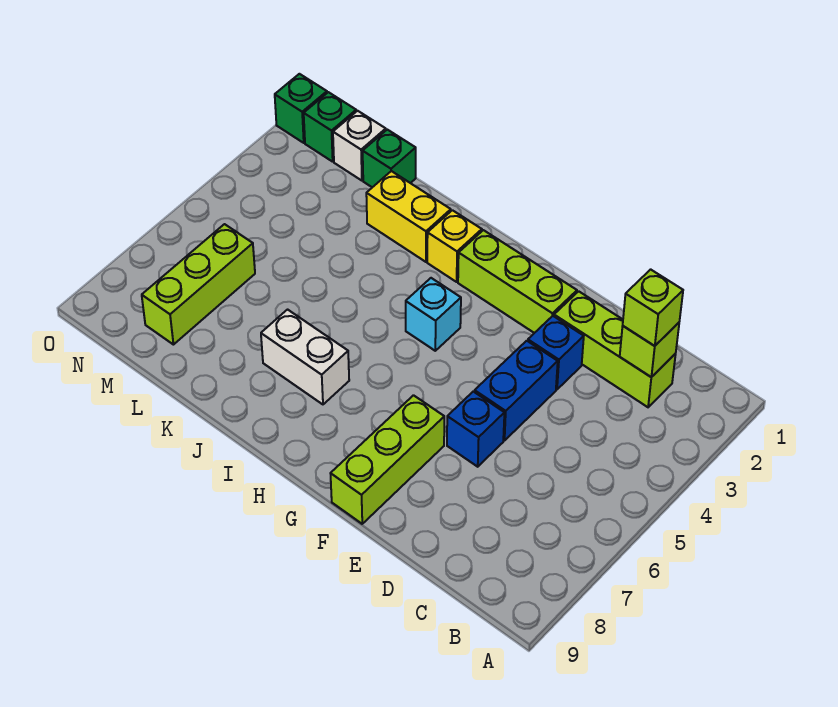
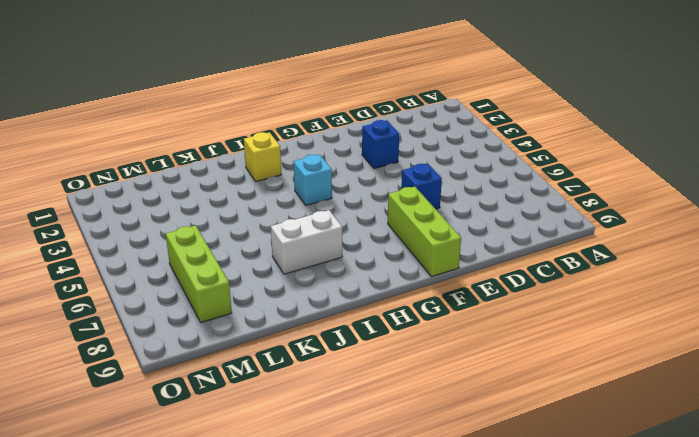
none -> lime brick C2:E2 level 1
none -> blue brick E4:E5 level 1
none -> lime brick F2:H2 level 1

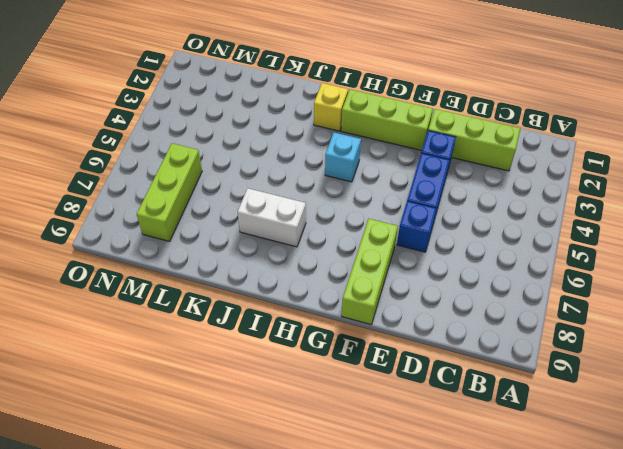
none -> yellow brick J2:K2 level 1
none -> green brick L1 level 1
none -> white brick M1 level 1

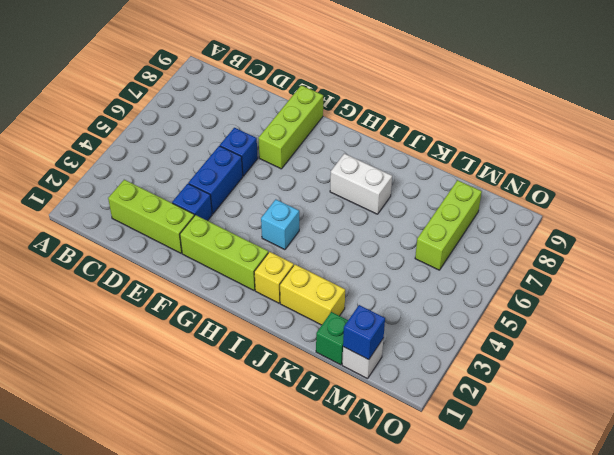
blue brick M1 level 2 -> none
none -> green brick N1 level 1
none -> green brick O1 level 1
none -> lime brick C2 level 2

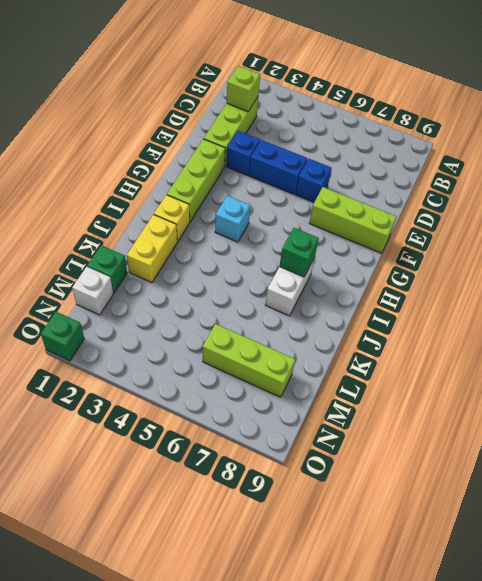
green brick I7 level 2 -> green brick N1 level 1
none -> lime brick C2 level 3

